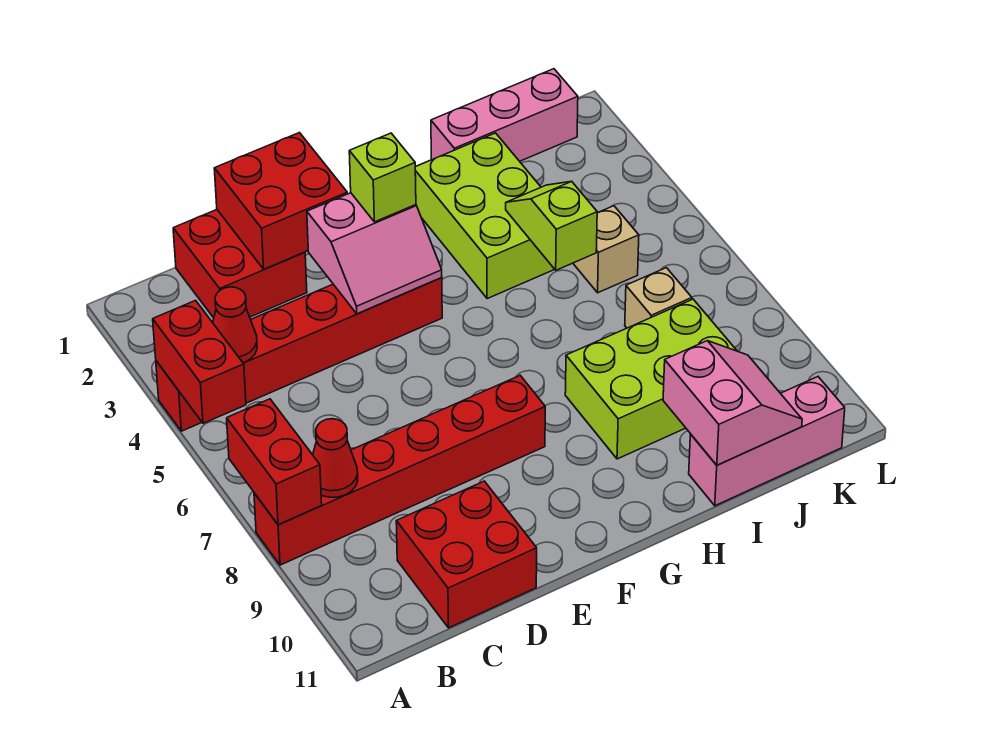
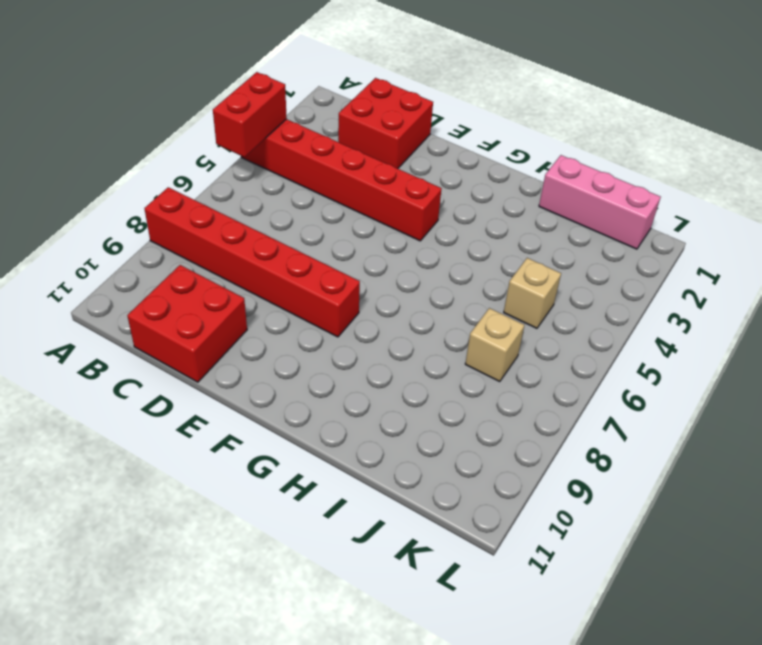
none -> lime brick H2:I4 level 1
none -> lime brick H8:J9 level 1
none -> pink brick I11:K11 level 1

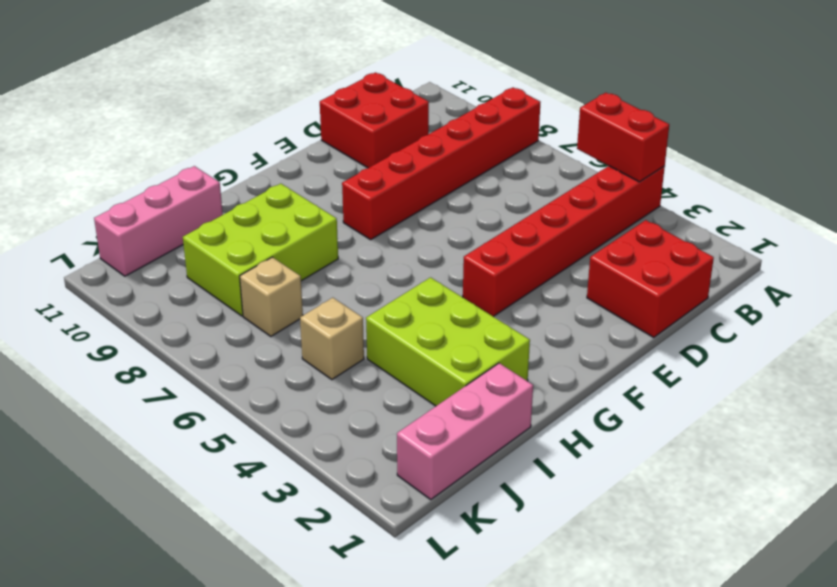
none -> red brick A7:A8 level 2
none -> red cone B4 level 2
none -> red cone B8 level 2

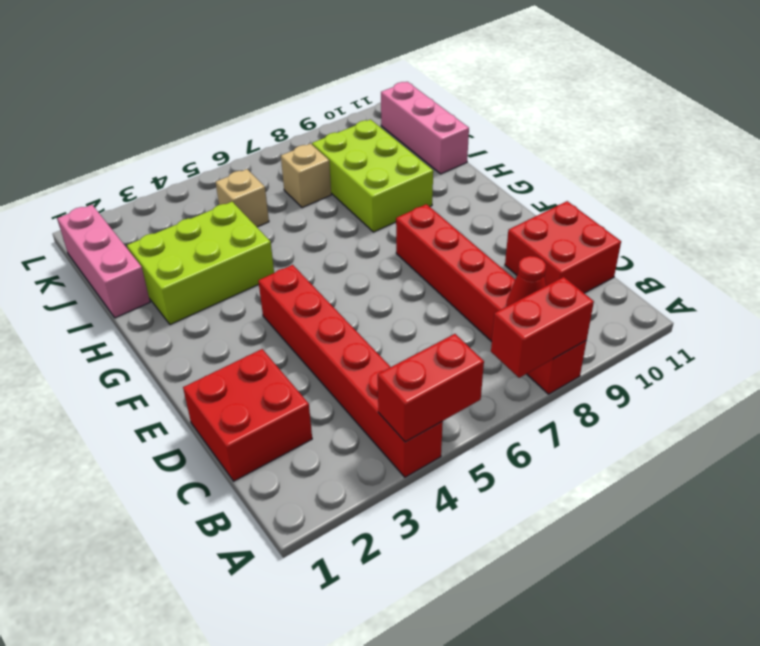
none -> red cone B4 level 2
none -> red brick D1:E2 level 2
none -> pink slope E3:F4 level 2 top 3

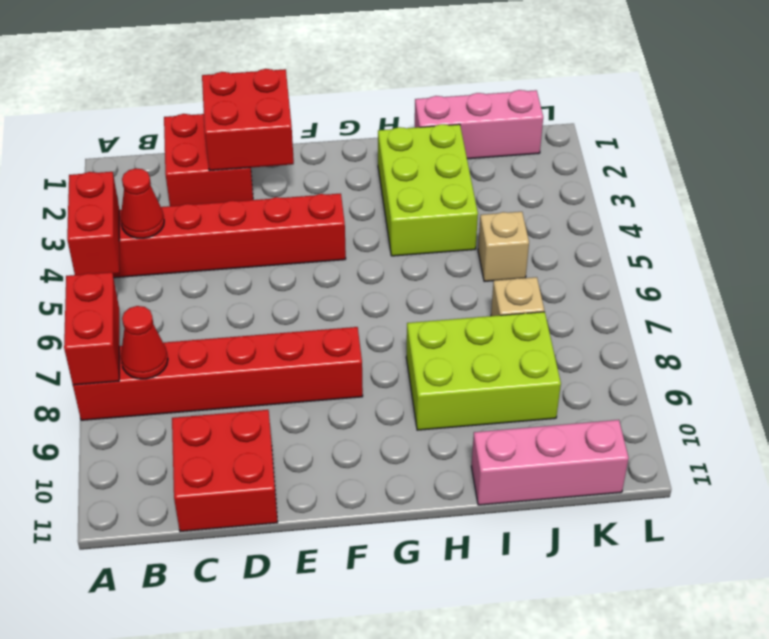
none -> pink slope E3:F4 level 2 top 3
none -> lime slope I4:I5 level 2 top 5
none -> pink slope I10:J11 level 2 top I

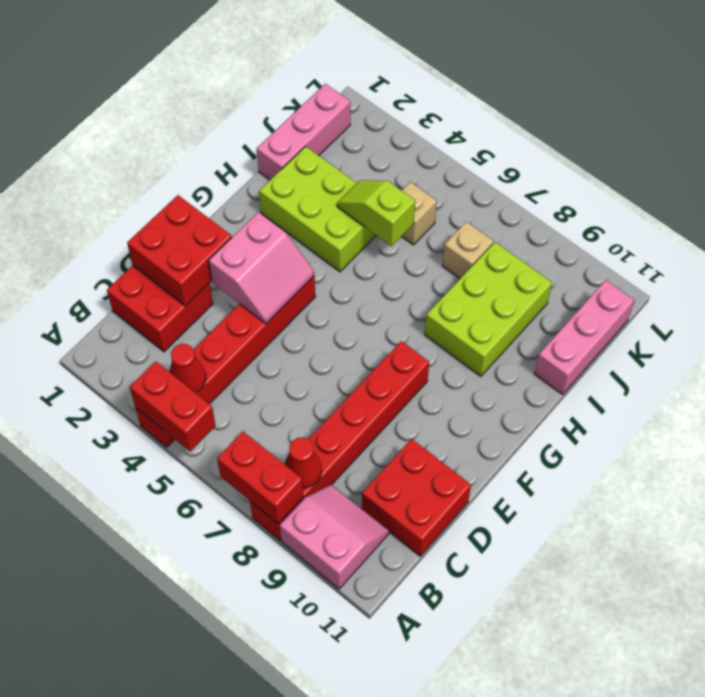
pink slope A9:B10 level 1 top A -> pink slope I10:J11 level 2 top I
none -> lime brick F3 level 3

